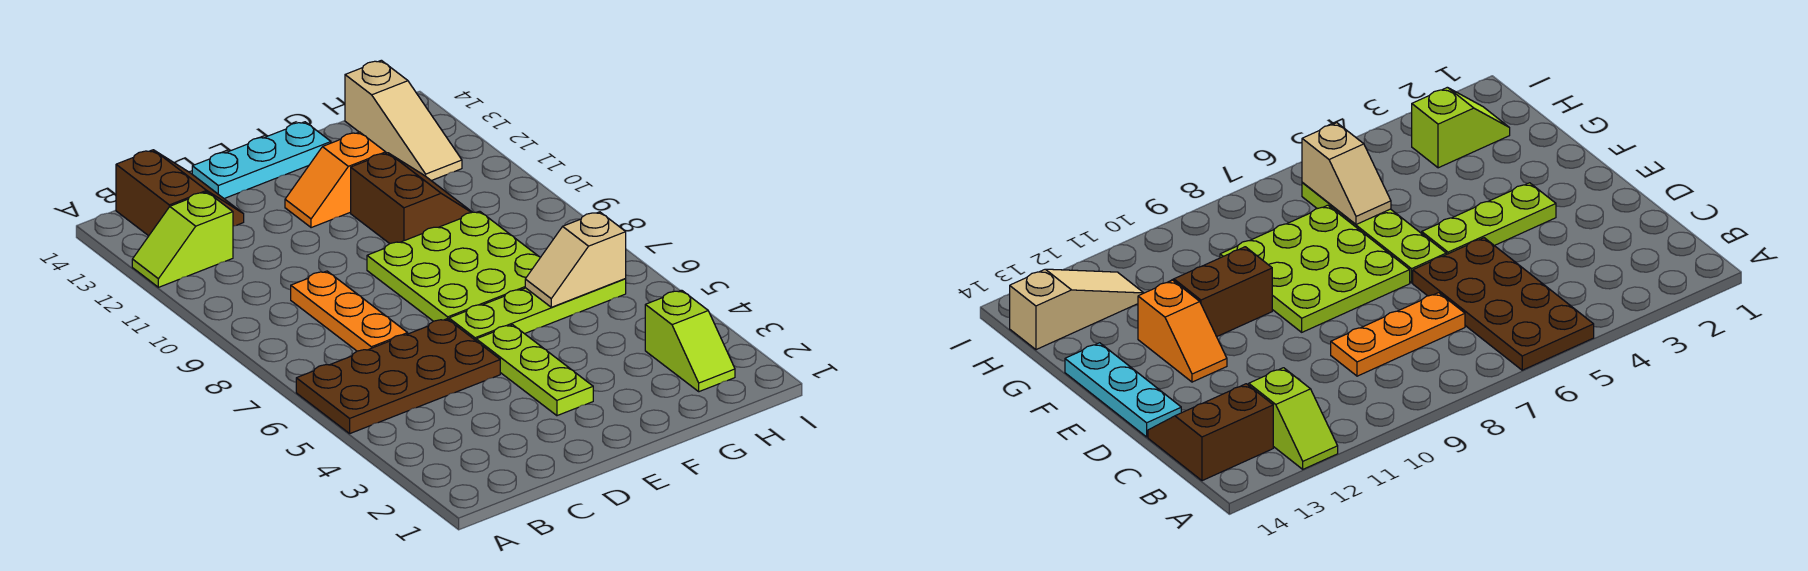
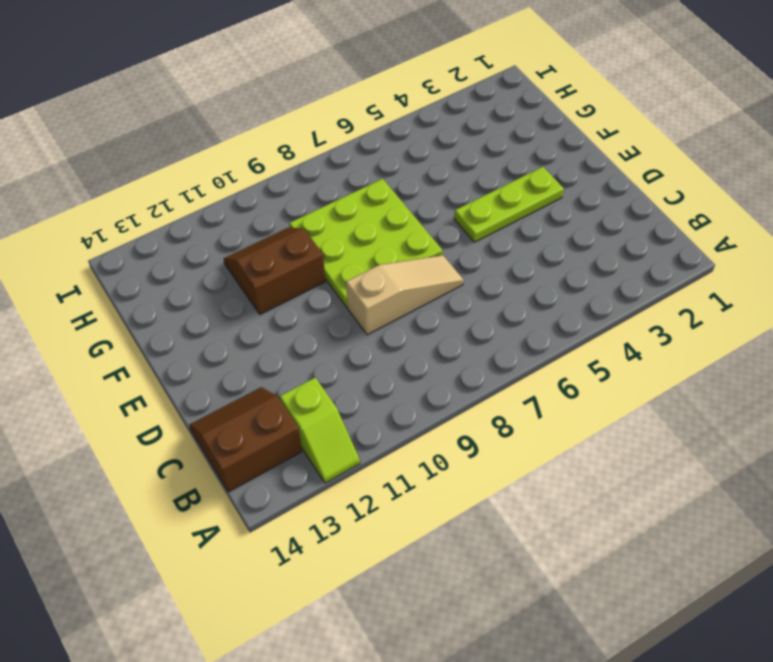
tan slope D7:D9 level 1 top 9 -> tan slope H12:H14 level 1 top 14
none -> brown plate A5:D6 level 1
none -> orange plate C7:C9 level 1
none -> cyan plate D14:F14 level 1

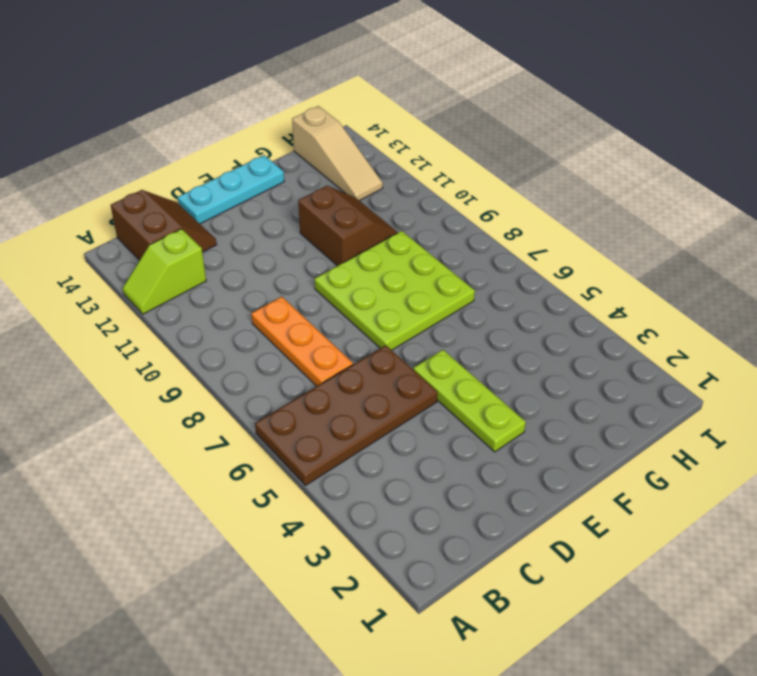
none -> lime plate E6:H6 level 1
none -> orange slope E12:F12 level 1 top F
none -> lime slope H2:H3 level 1 top 3

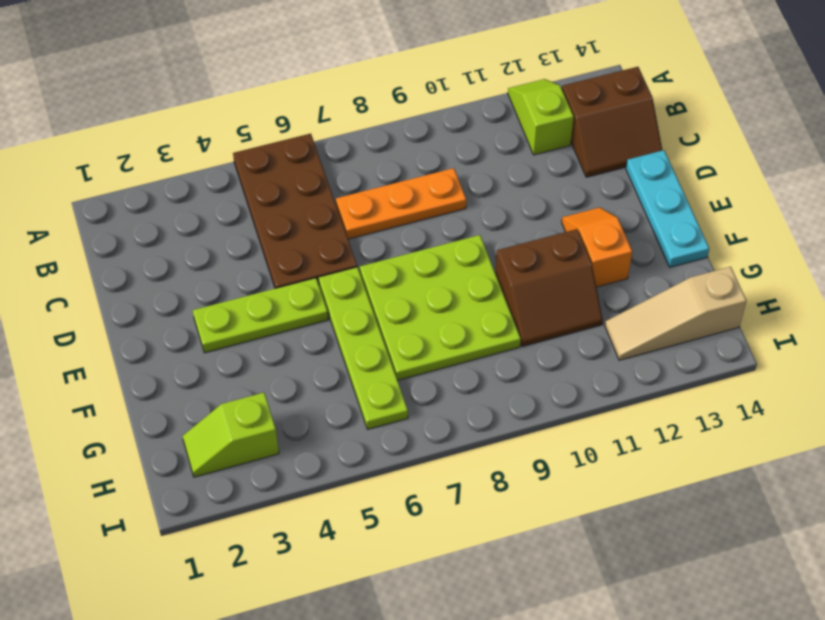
none -> tan slope G6:H6 level 2 top H

